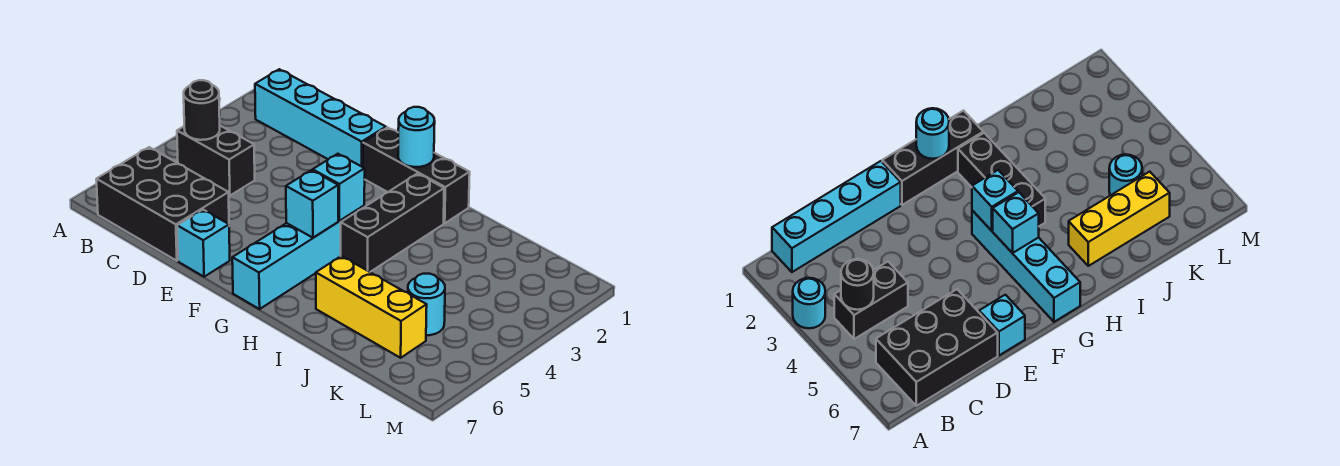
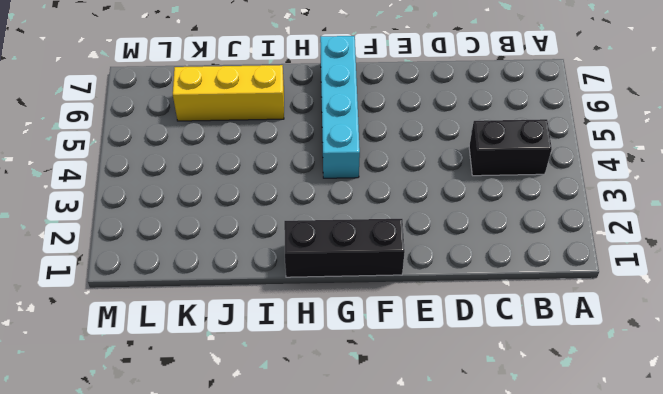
none -> cyan round brick A3 level 1
none -> cyan brick B1:E1 level 1
none -> black brick B6:D7 level 1

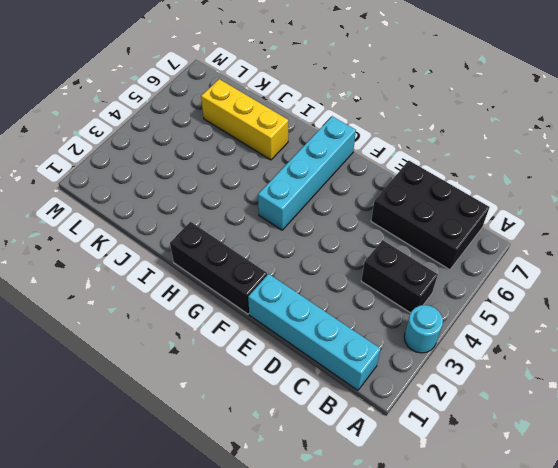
none -> cyan brick E7 level 1
none -> black brick H2:H4 level 1
none -> cyan round brick K5 level 1

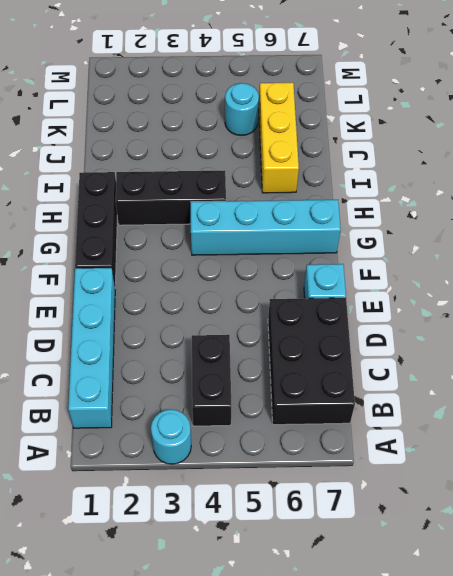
none -> black round brick B4 level 2
none -> cyan round brick G1 level 2
none -> cyan brick G4 level 2

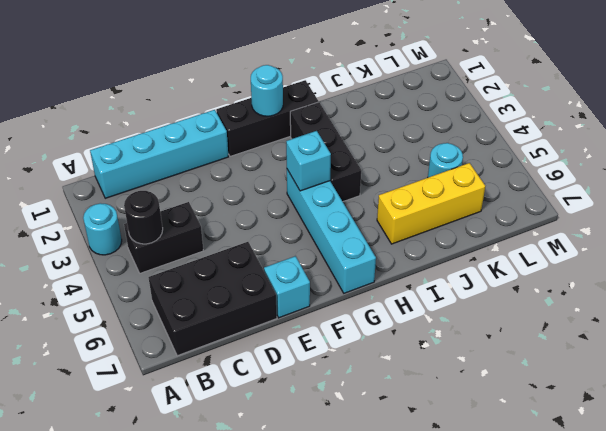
none -> cyan brick G5 level 2

